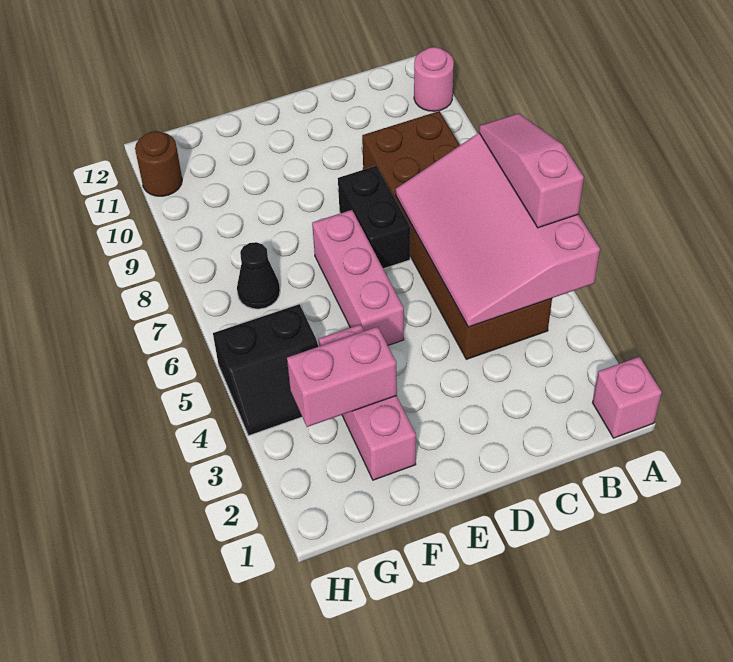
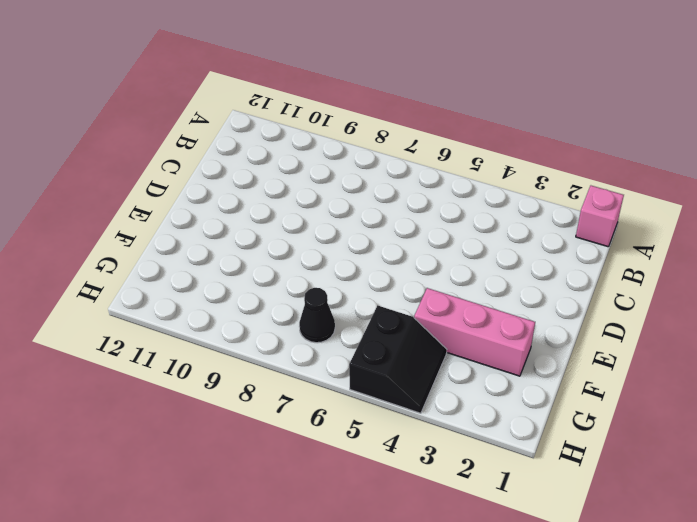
none -> pink round brick A11 level 1
none -> brown brick B4:C9 level 1
none -> black brick D7:D8 level 1

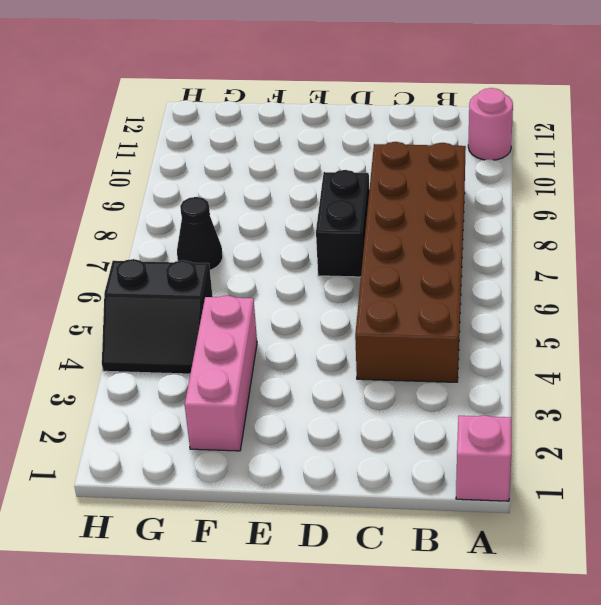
none -> pink brick E5:E7 level 1
none -> brown round brick H11 level 1
none -> pink slope A4:C7 level 2 top A

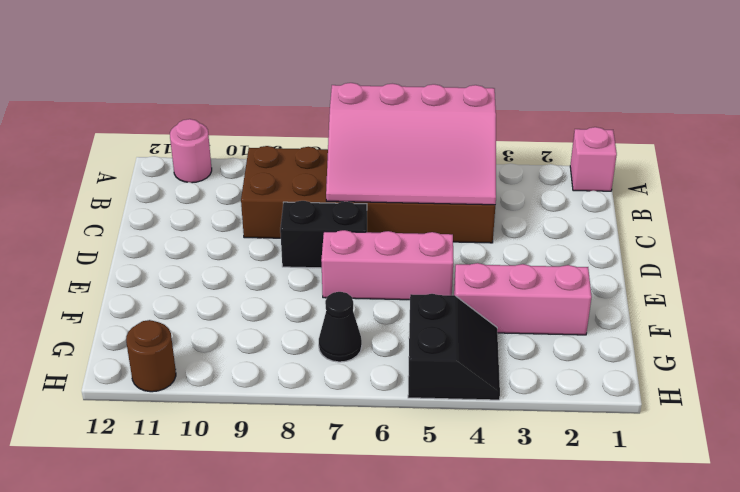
none -> pink brick F3:G3 level 2
none -> pink slope A5:A7 level 3 top 5

